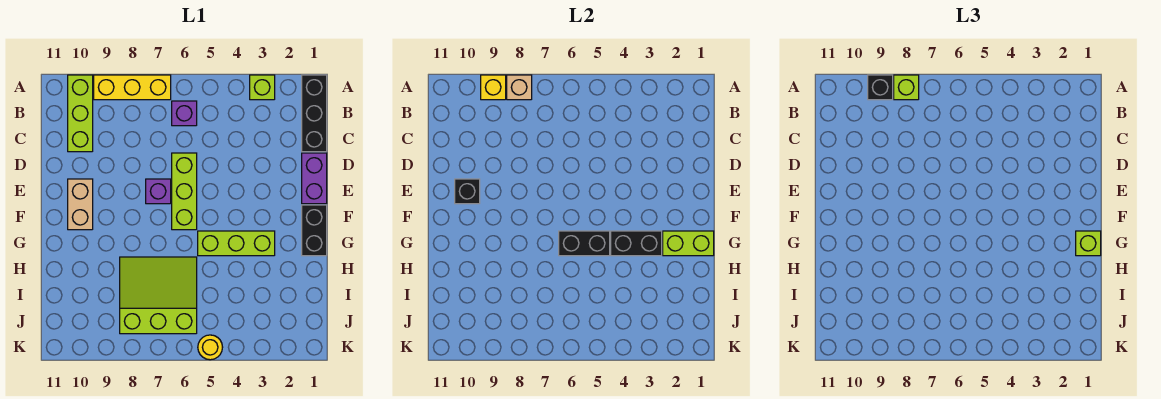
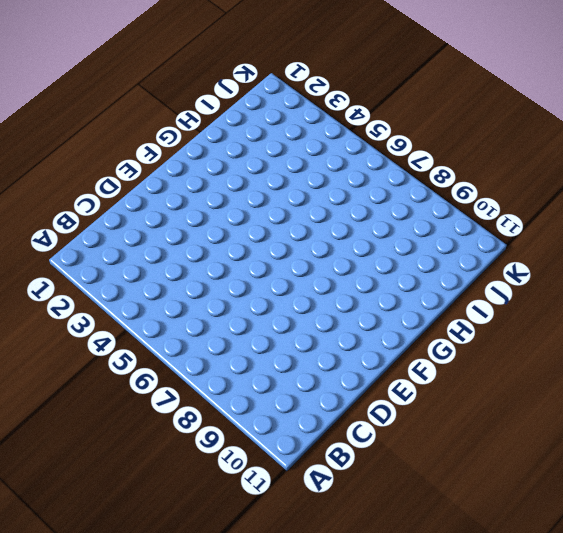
none -> black brick A1:C1 level 1
none -> lime brick A3 level 1
none -> yellow brick A7:A9 level 1

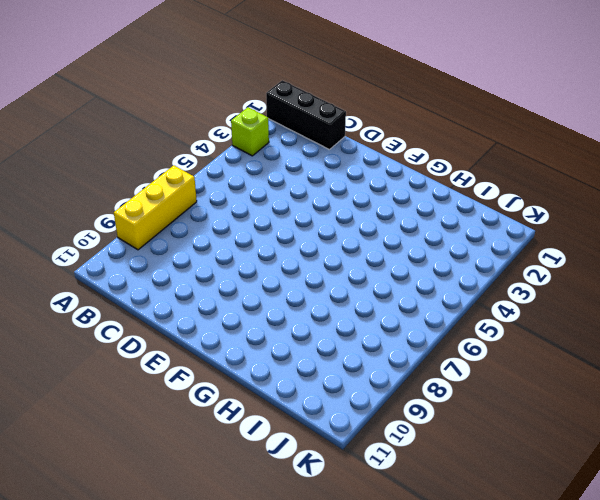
none -> lime brick A10:C10 level 1
none -> purple brick B6 level 1
none -> purple brick D1:E1 level 1

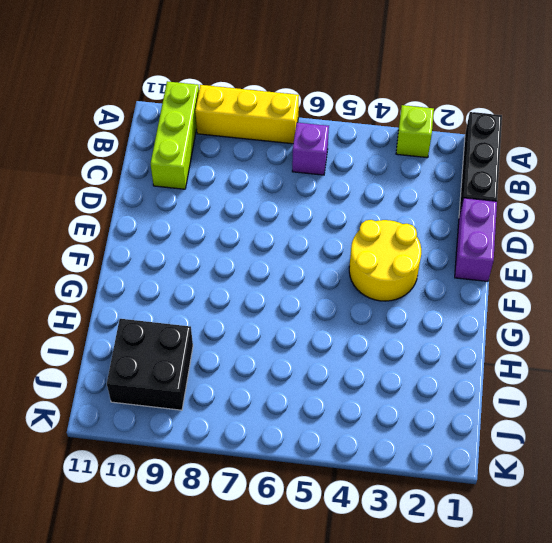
yellow round brick E3:F4 level 1 -> none
black brick I9:J10 level 1 -> none
none -> lime brick D6:F6 level 1
none -> purple brick E7 level 1
none -> tan brick E10:F10 level 1

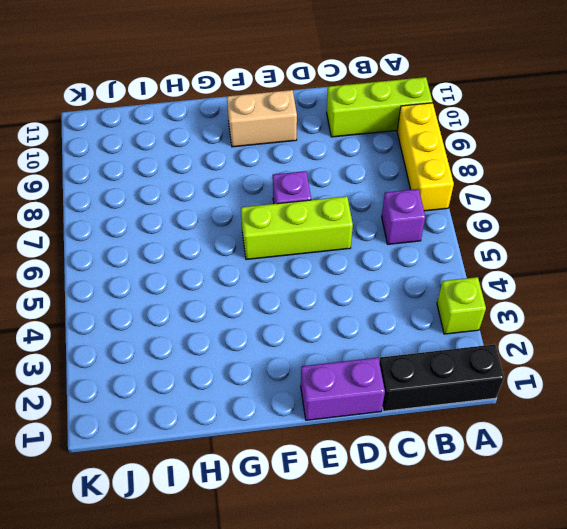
none -> black brick F1:G1 level 1
none -> lime brick G3:G5 level 1
none -> lime slope H6:J8 level 1 top J

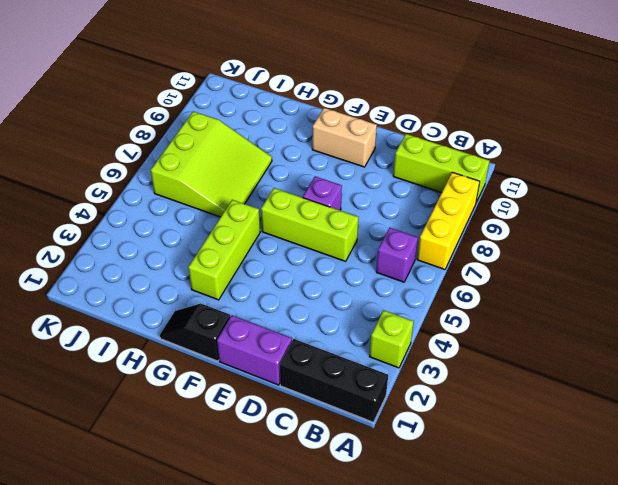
black slope F1:G1 level 1 top F -> black brick F1:G1 level 1
none -> yellow round brick K5 level 1
none -> tan brick A8 level 2
none -> yellow brick A9 level 2

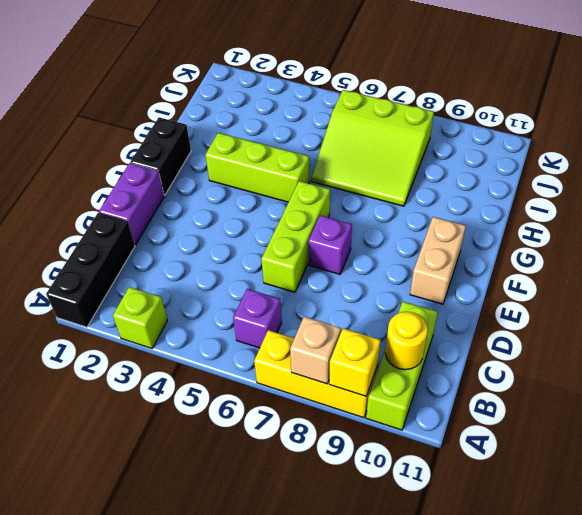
yellow round brick B10 level 2 -> yellow round brick K5 level 1
none -> black brick E10 level 2
none -> lime brick G1:G2 level 2
none -> black brick G3:G4 level 2

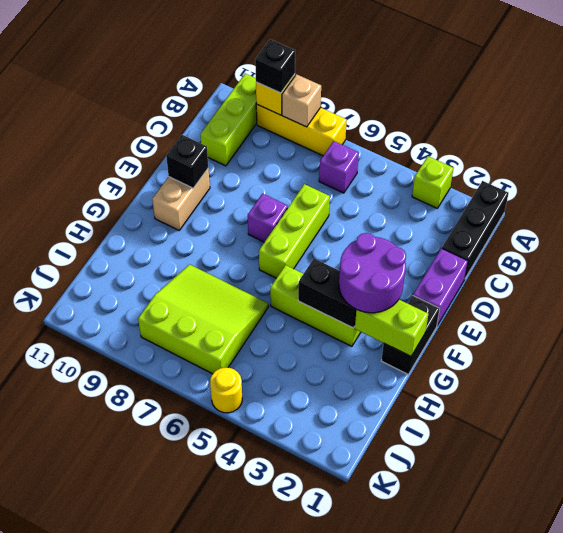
purple round brick F2:G3 level 3 -> none
none -> black brick G5:G6 level 2
none -> lime brick A8 level 3
none -> lime brick G1 level 3

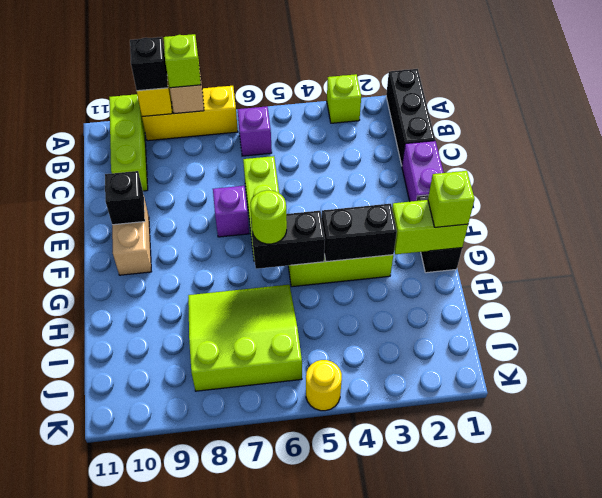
lime round brick G6 level 3 -> none

